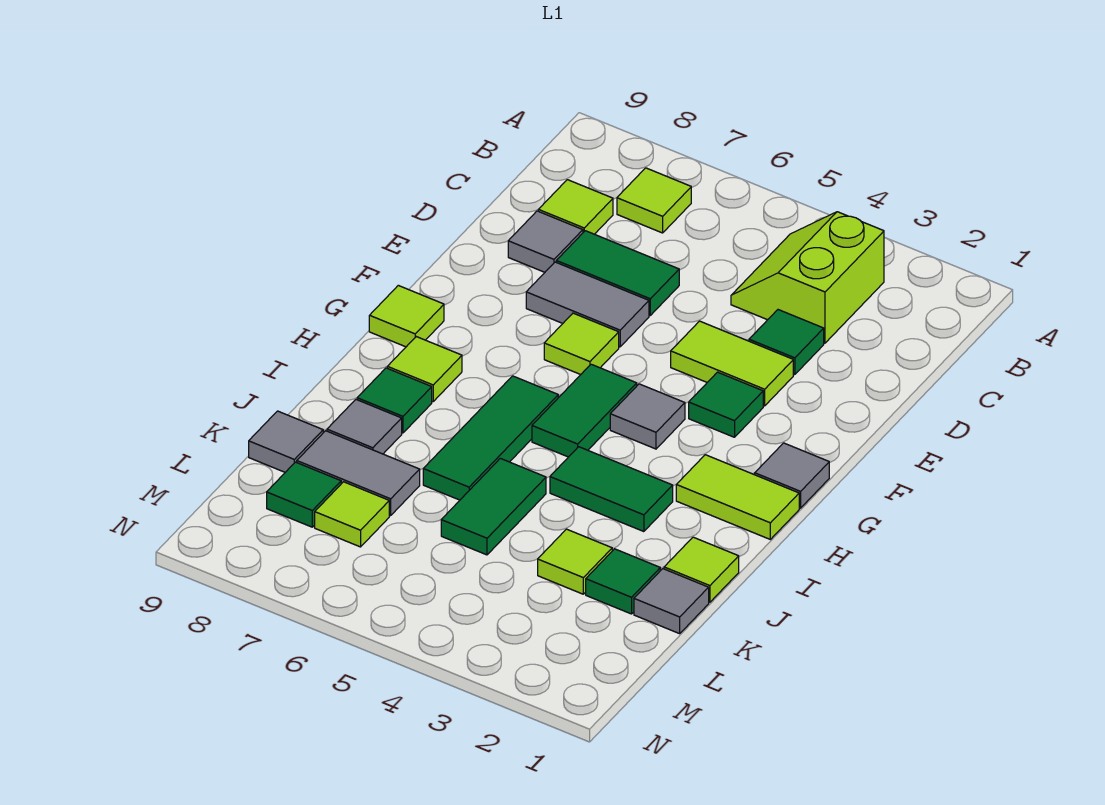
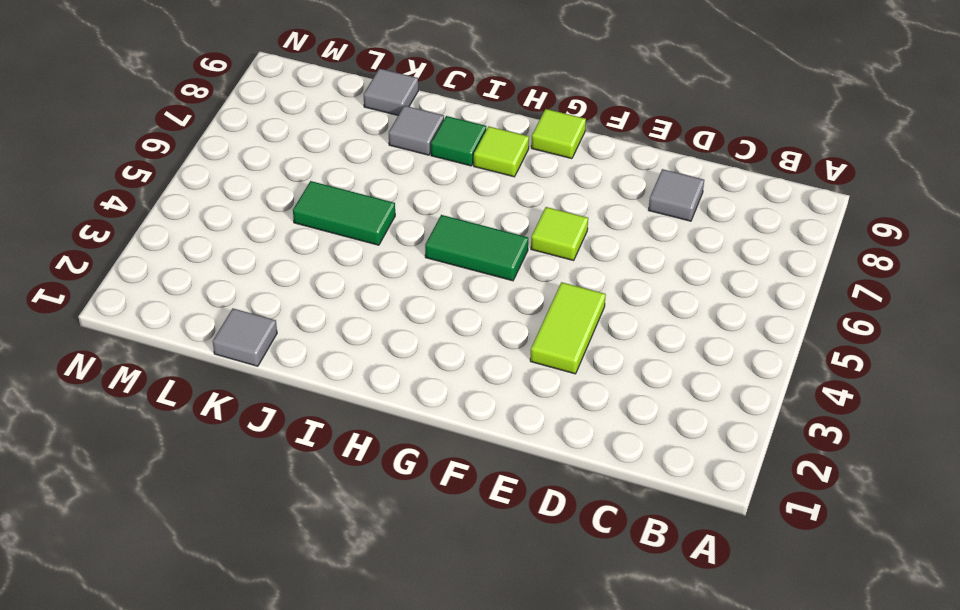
none -> lime slope B3:C4 level 1 top 3
none -> lime tile B7 level 1
none -> lime tile C8 level 1

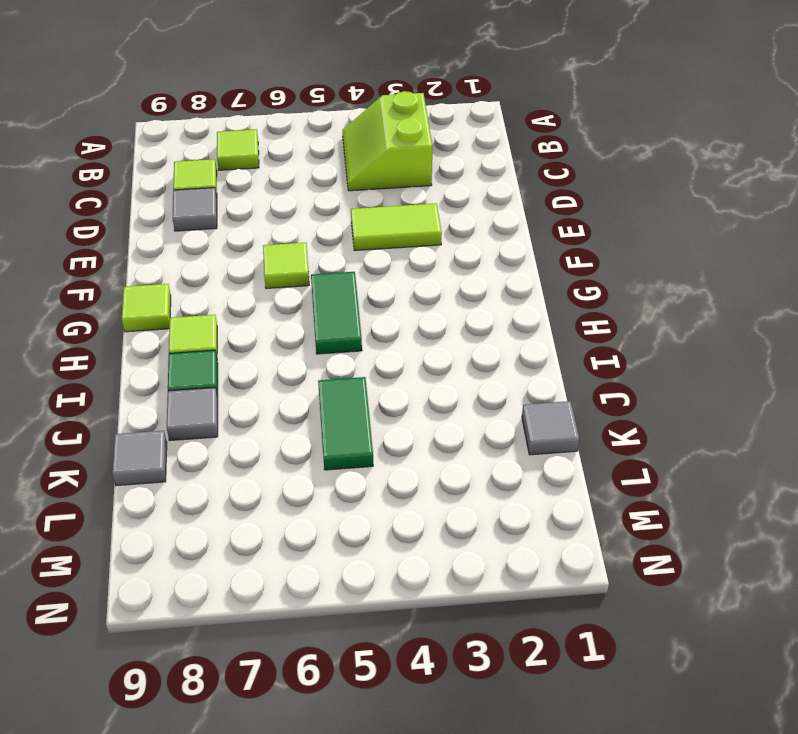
none -> green tile D3 level 1
none -> green tile D6:D7 level 1
none -> grey tile E6:E7 level 1

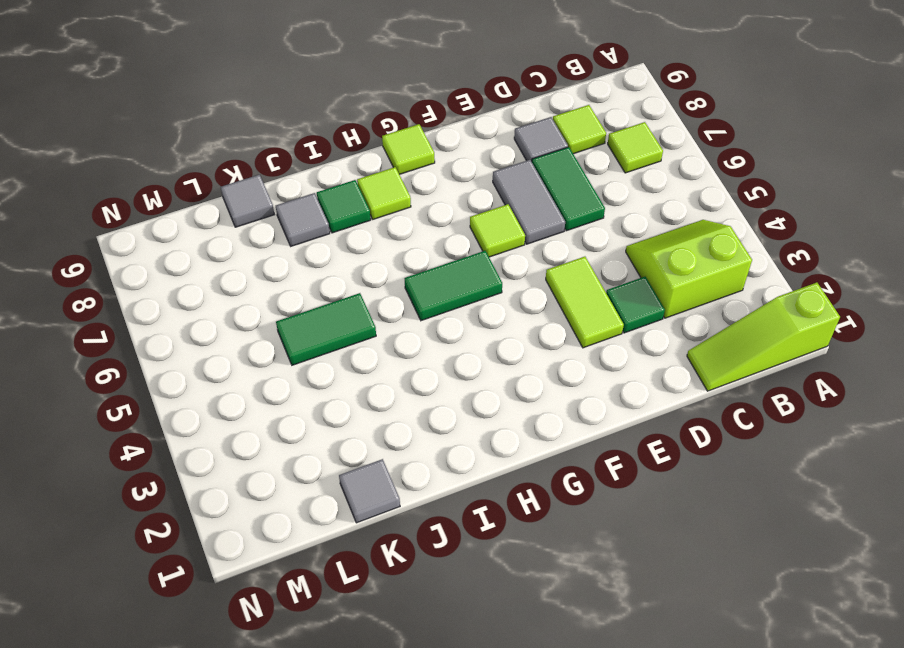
lime slope A1:C1 level 1 top A -> none
none -> green tile F3 level 1
none -> grey tile G1 level 1
none -> grey tile G4 level 1

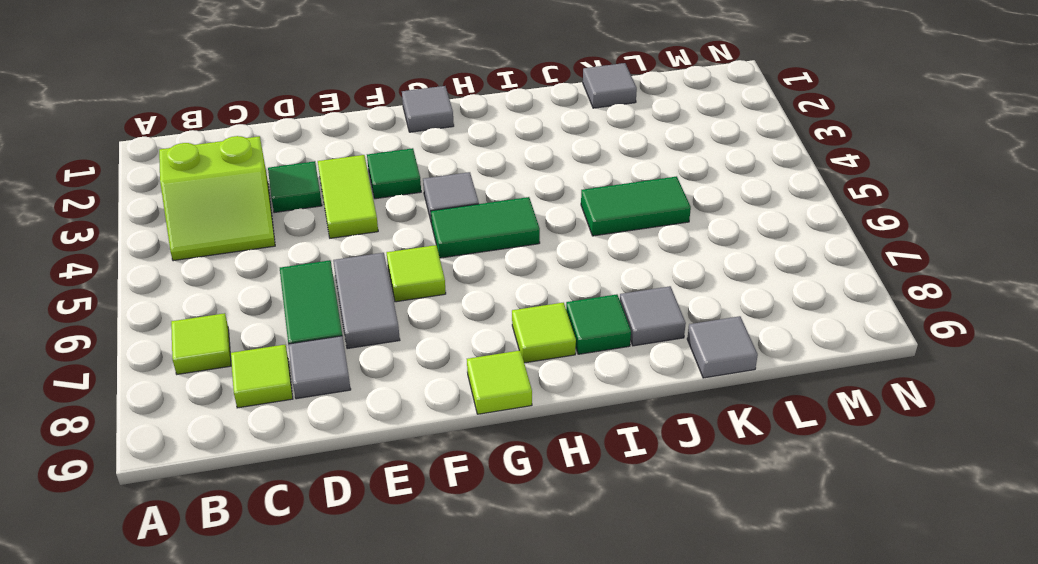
none -> lime tile H1:H2 level 1
none -> green tile H6:J6 level 1
none -> green tile I3:I4 level 1

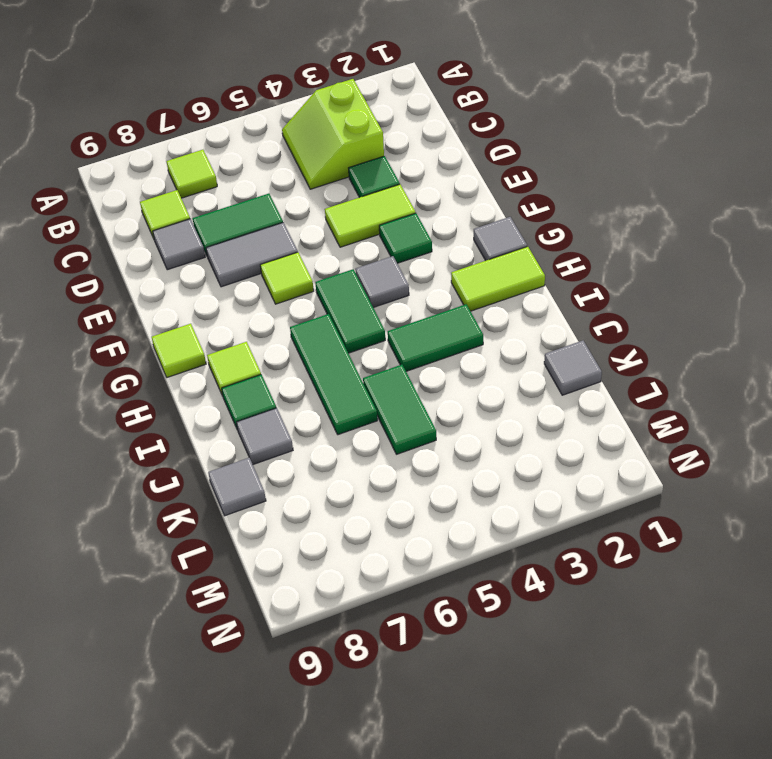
none -> lime tile J1 level 1
none -> green tile K2 level 1
none -> lime tile K3 level 1

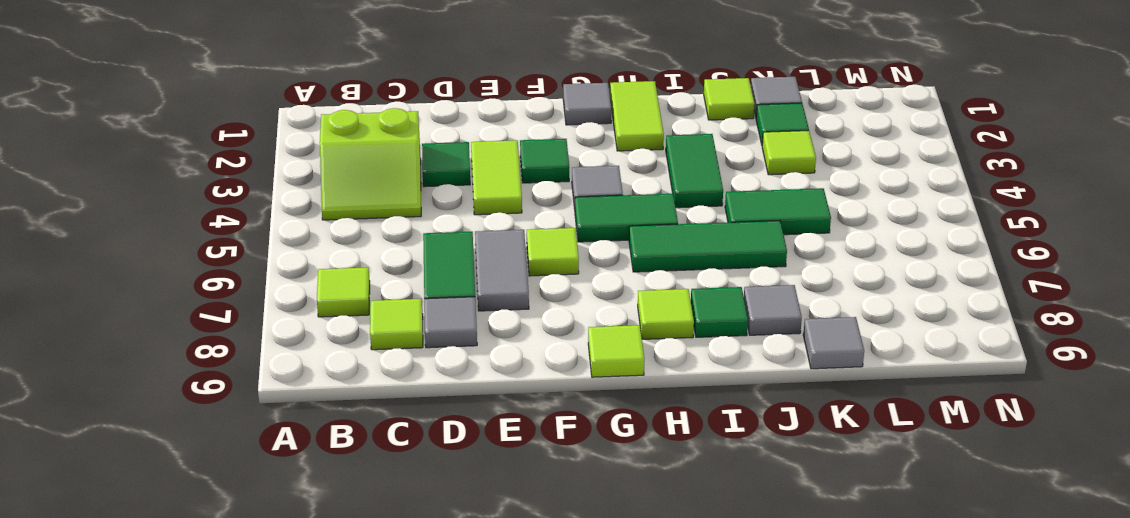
none -> grey tile K7:K8 level 1
none -> lime tile L7 level 1
none -> green tile L8 level 1

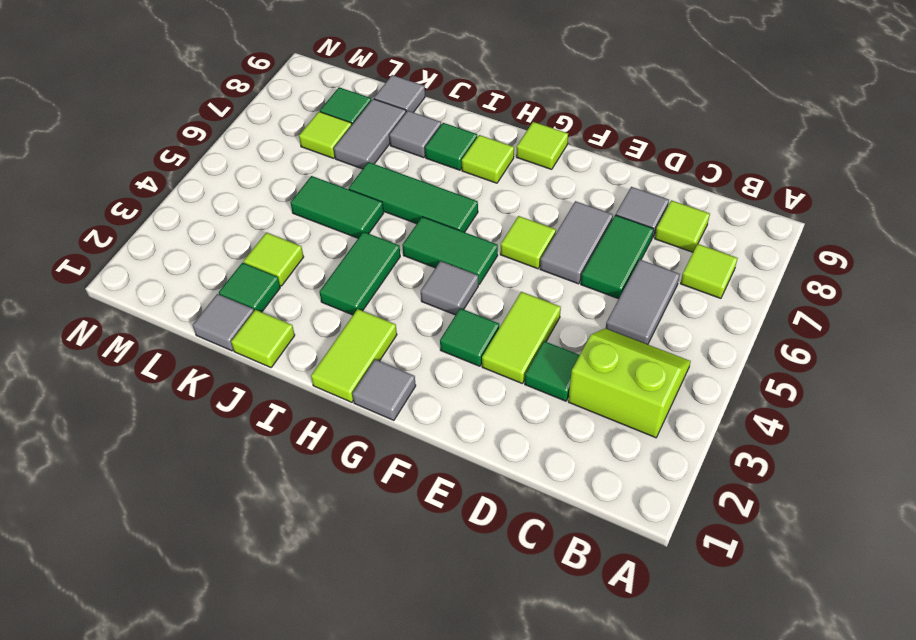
grey tile C5:C6 level 1 -> none

